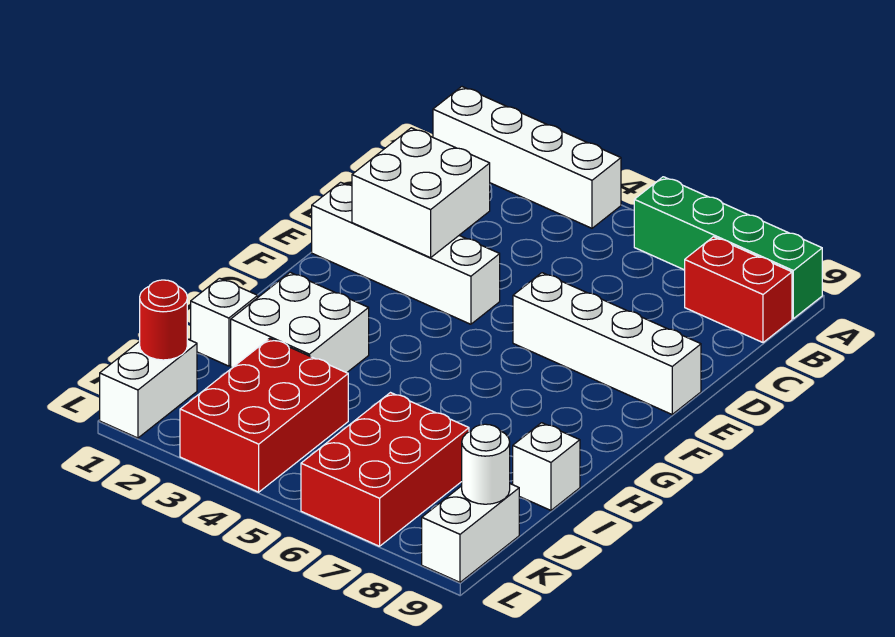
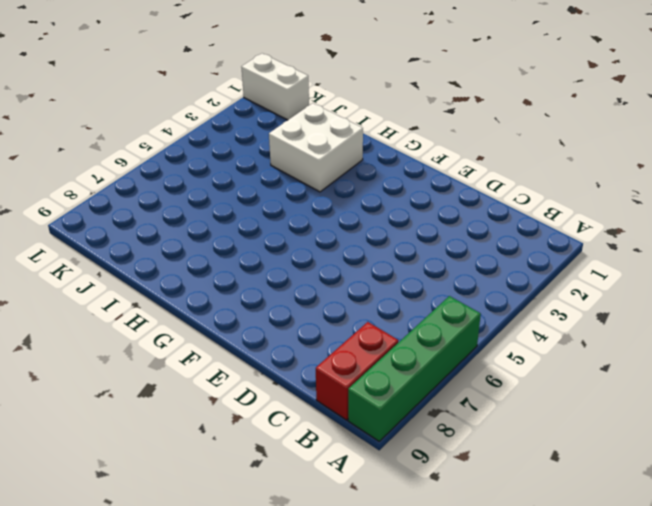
none -> white brick A1:A4 level 1
none -> white brick E1:E4 level 1
none -> white brick E6:E9 level 1

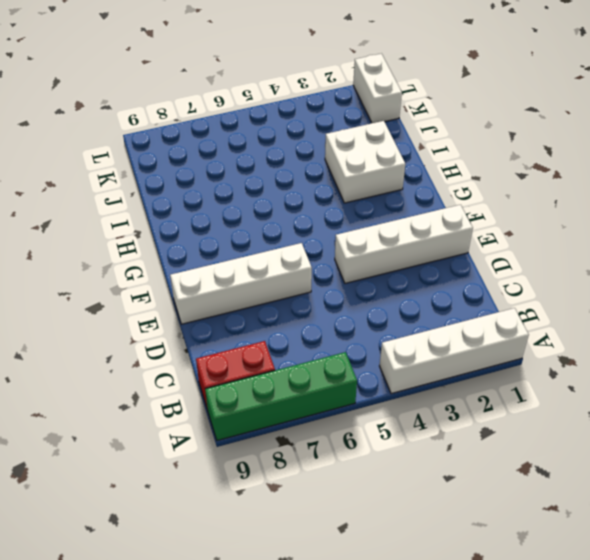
none -> white brick I1 level 1
none -> white brick I9 level 1
none -> red brick J3:L4 level 1

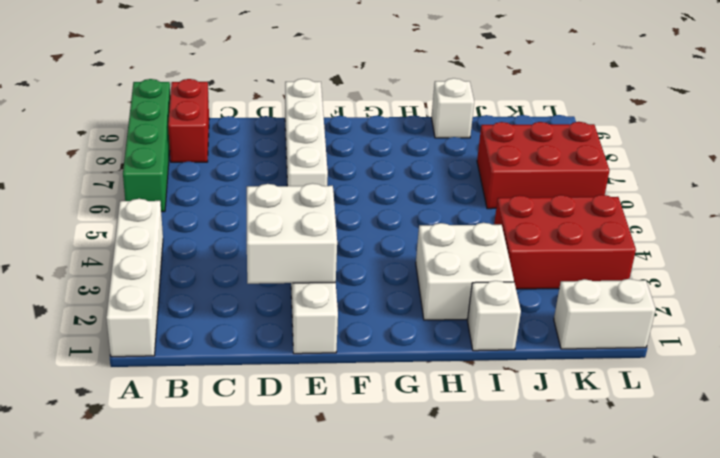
none -> white brick K9:L9 level 1
none -> red round brick K1 level 2
none -> white round brick K9 level 2

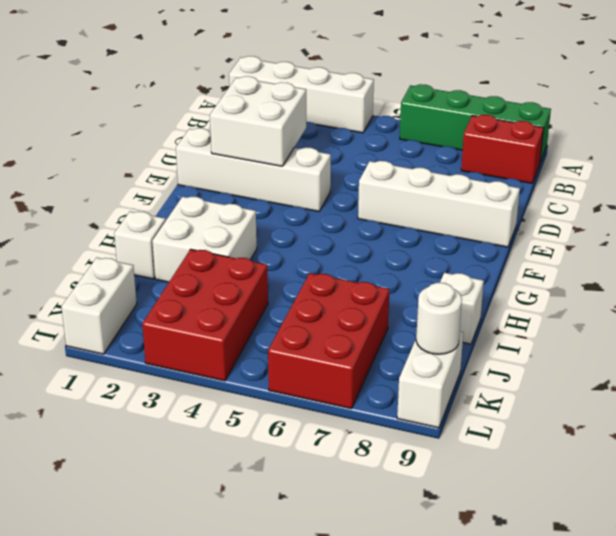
none -> red round brick K1 level 2

